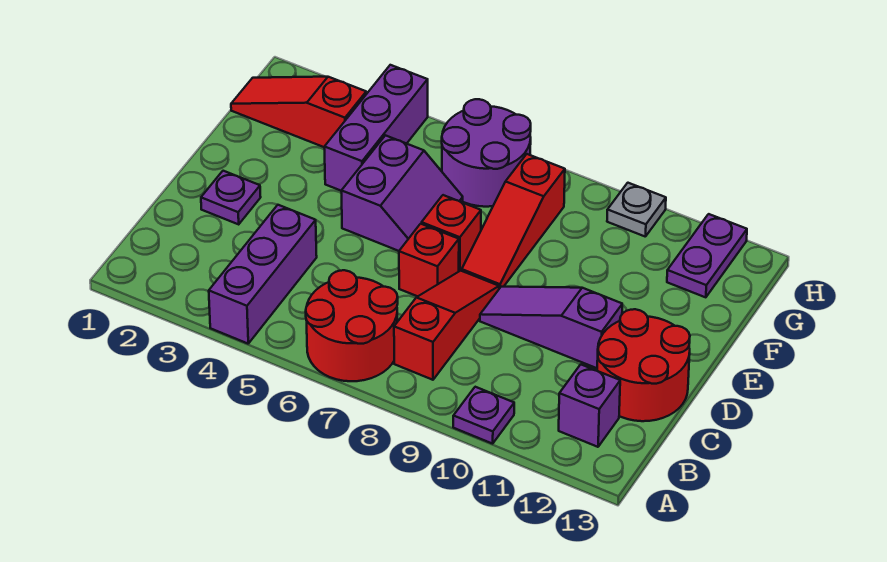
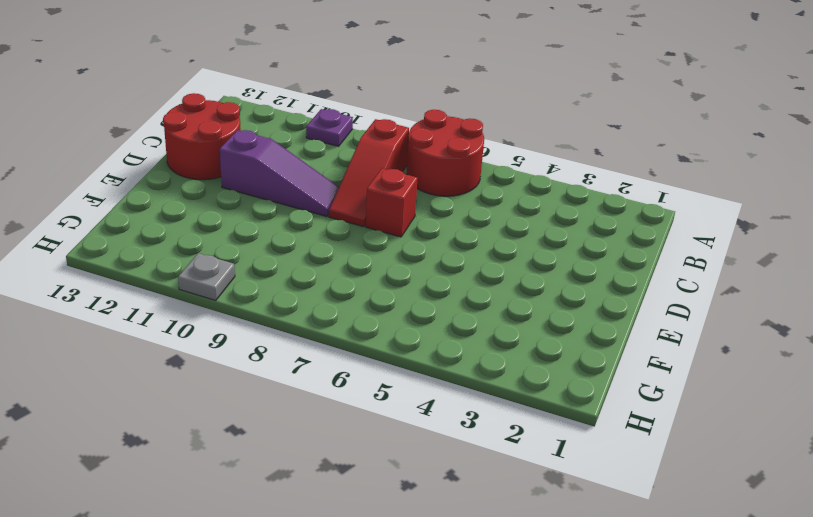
none -> purple brick A4:C4 level 1
none -> purple brick B12 level 1
none -> purple plate D2 level 1

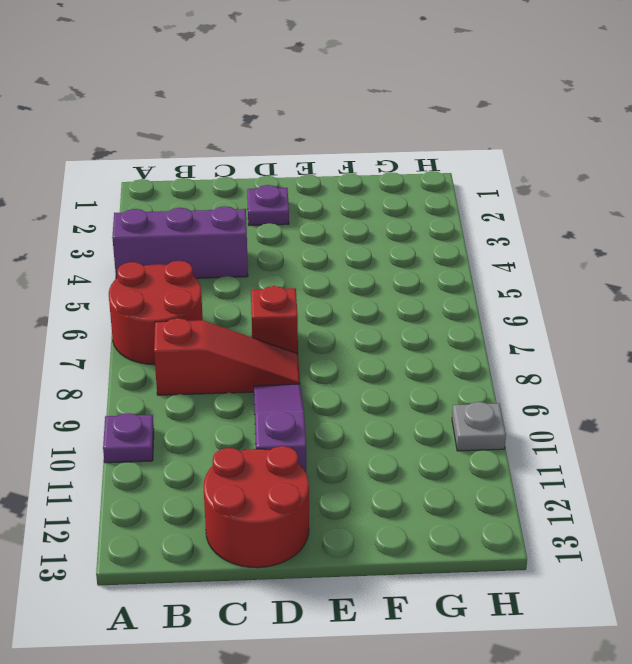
none -> purple brick B12 level 1
none -> purple slope E5:F6 level 1 top 5
none -> red brick E7 level 1

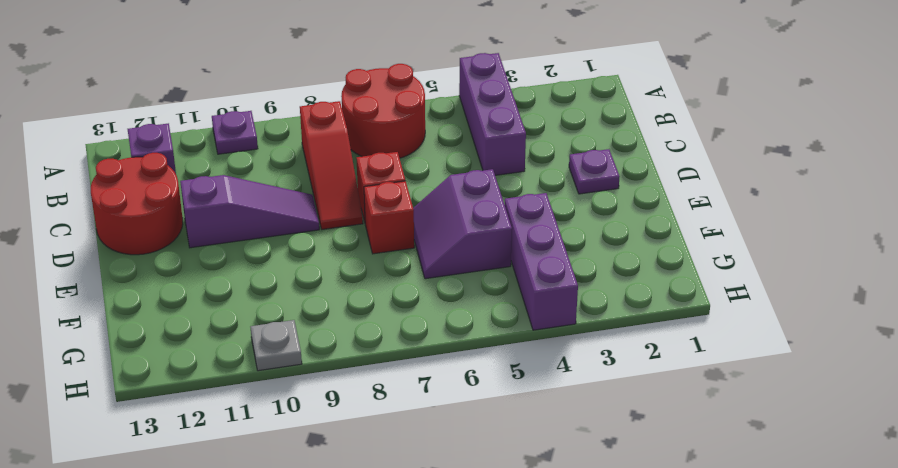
none -> red slope E8:G8 level 1 top G
none -> red slope G1:G3 level 1 top 3
none -> purple round brick G6:H7 level 1

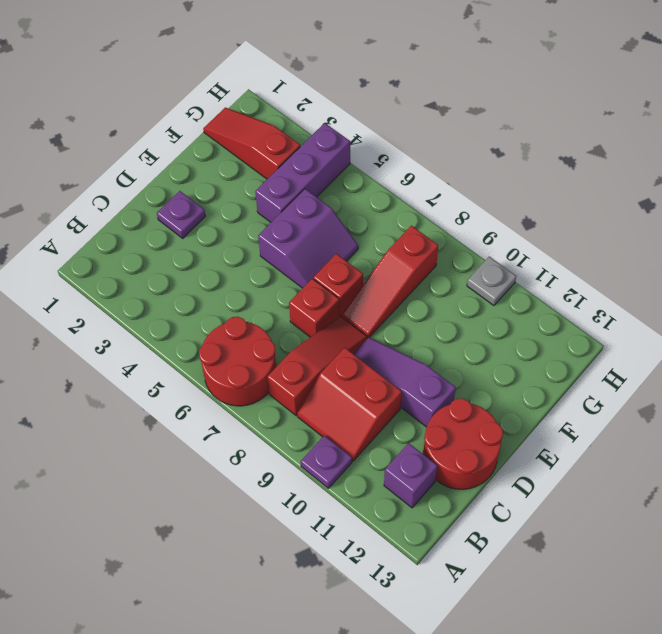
red slope B9:C10 level 1 top C -> none
none -> purple brick A4:C4 level 1
none -> purple round brick G6:H7 level 1
none -> purple plate G12:H12 level 1

